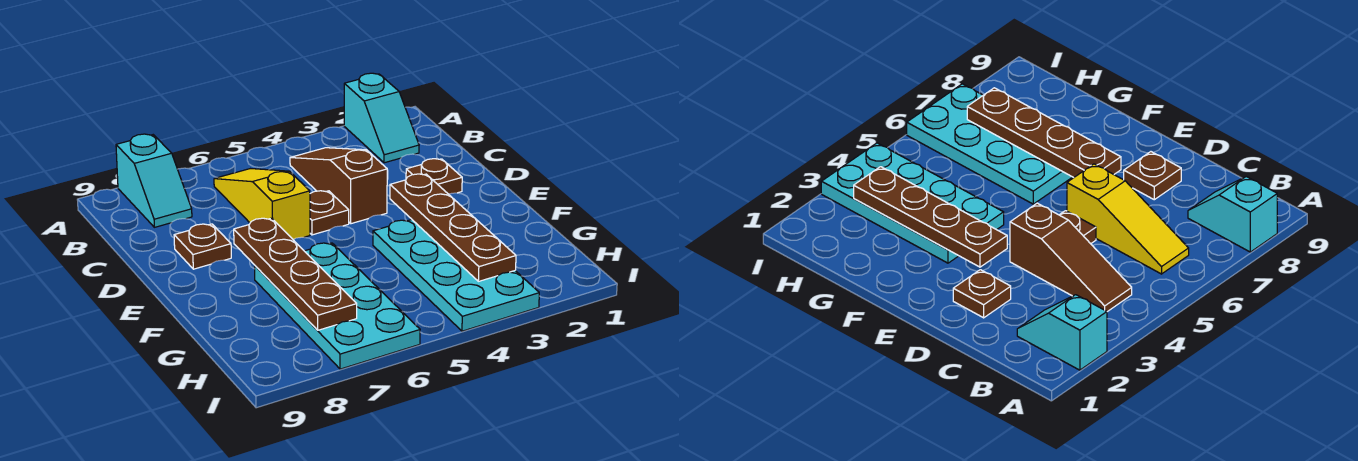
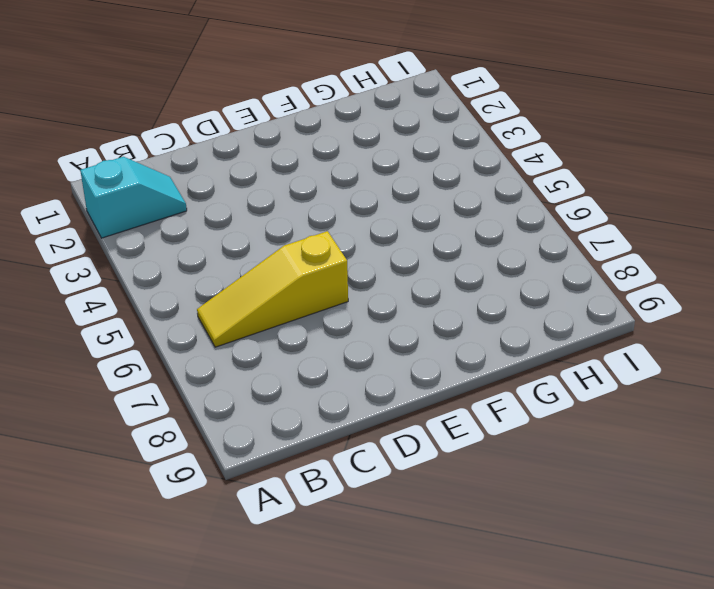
none -> cyan slope A8:B8 level 1 top A
none -> brown slope B4:D4 level 1 top D

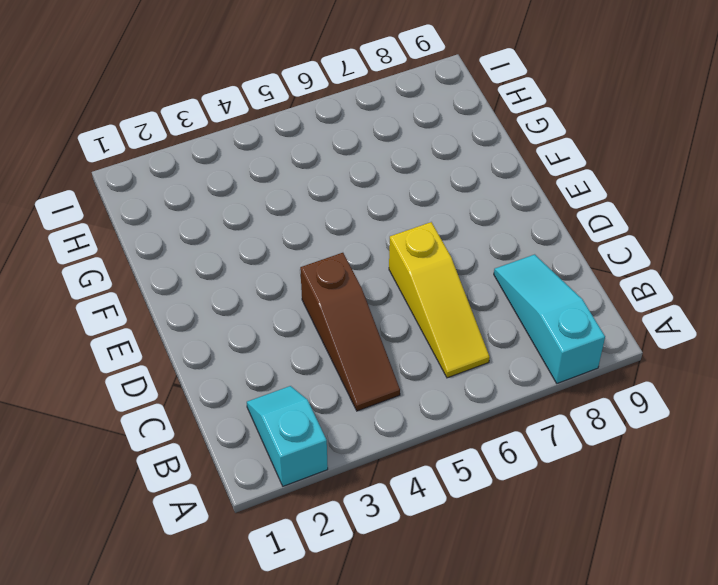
cyan slope A8:C8 level 1 top A -> cyan slope A8:B8 level 1 top A
none -> brown plate D2 level 1
none -> brown plate D5 level 1

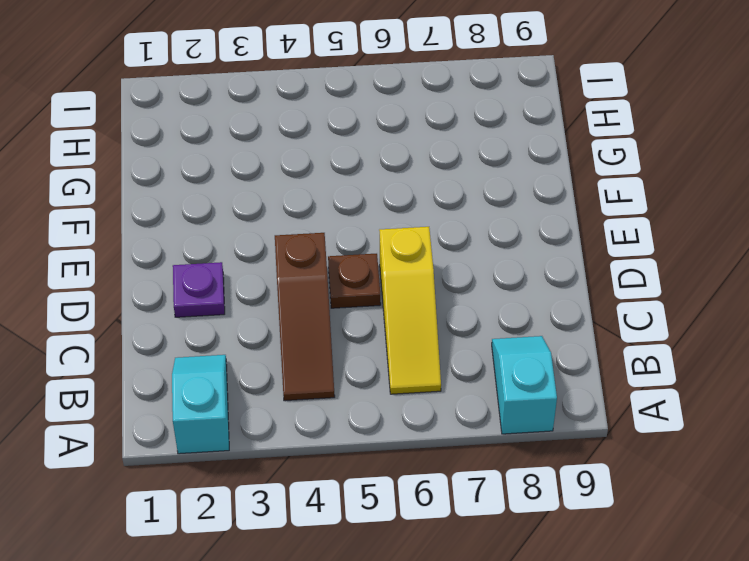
purple plate D2 level 1 -> brown plate D2 level 1
none -> brown plate D8 level 1
none -> cyan plate F3:I4 level 1

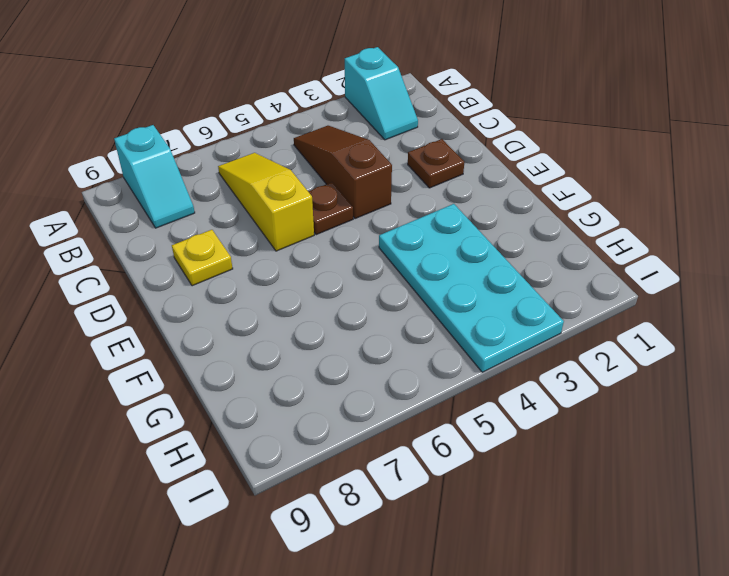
yellow plate D8 level 1 -> brown plate D8 level 1
none -> cyan plate F6:I7 level 1
none -> brown plate E3:H3 level 2

